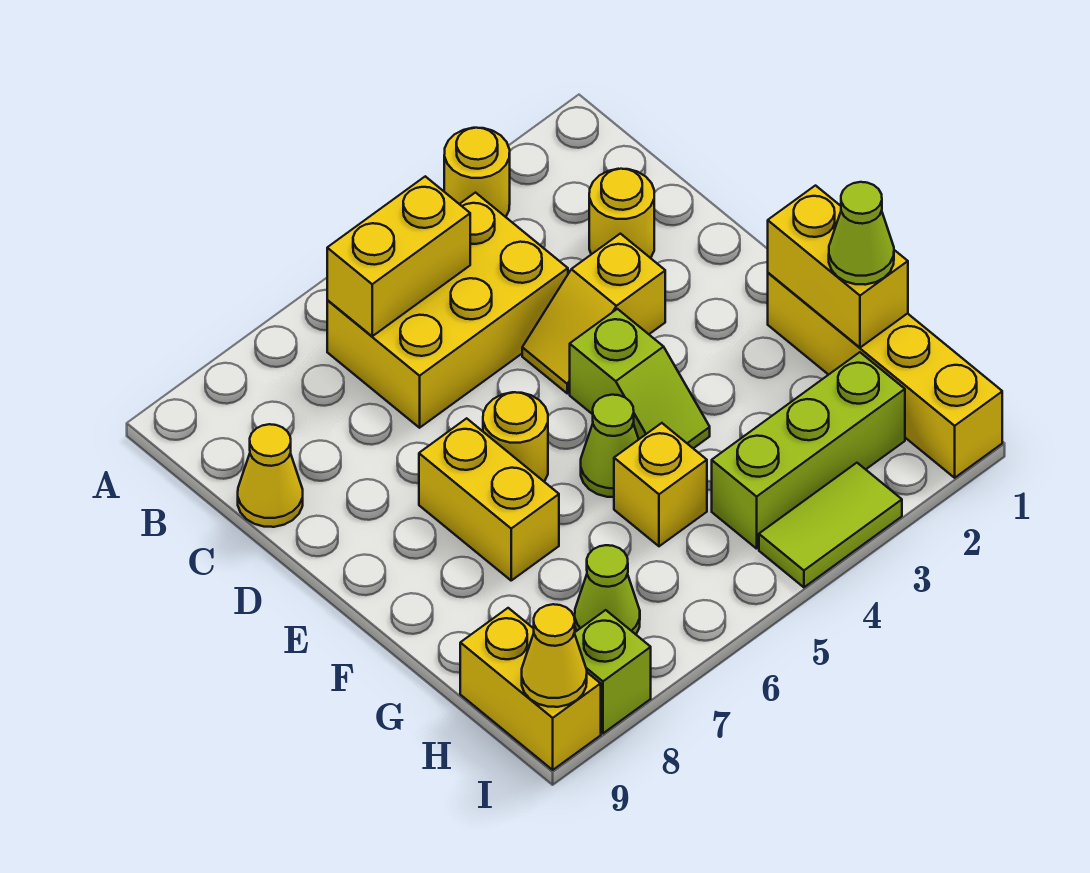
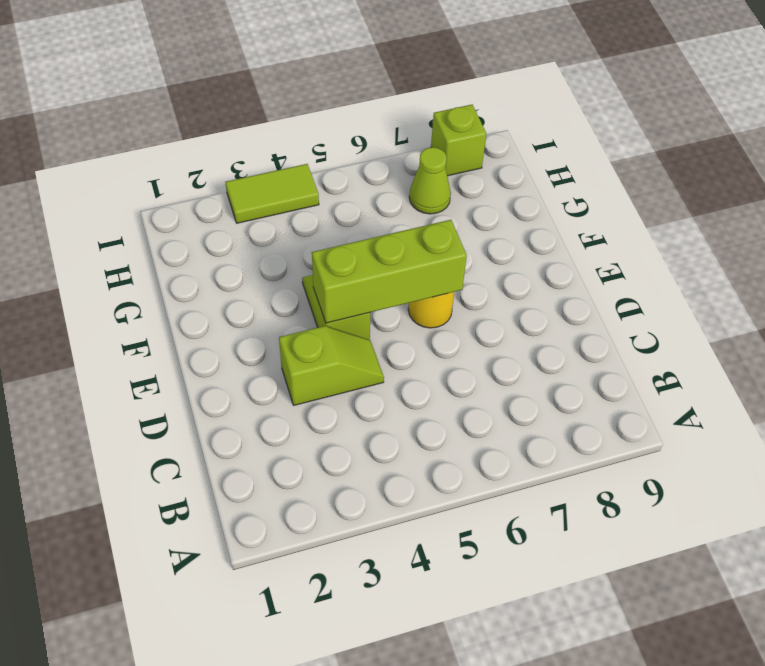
lime slope D3:D4 level 1 top 3 -> yellow slope D3:D4 level 1 top 3
lime brick E4:E6 level 2 -> lime brick H2:H4 level 1
none -> yellow round brick A3 level 1
none -> yellow brick B4:C6 level 1
none -> yellow round brick C2 level 1

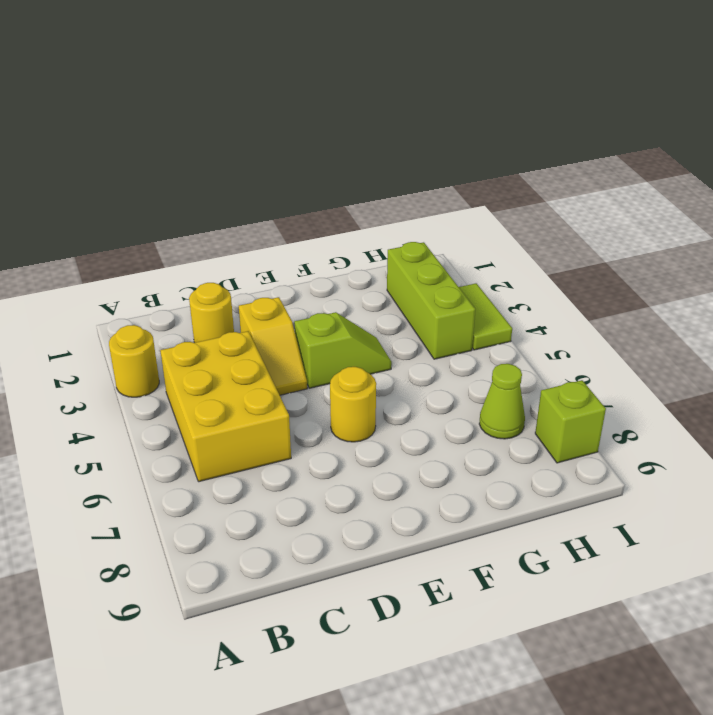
none -> yellow cone C9 level 1
none -> yellow brick E7:F7 level 1
none -> yellow brick F1:I1 level 1

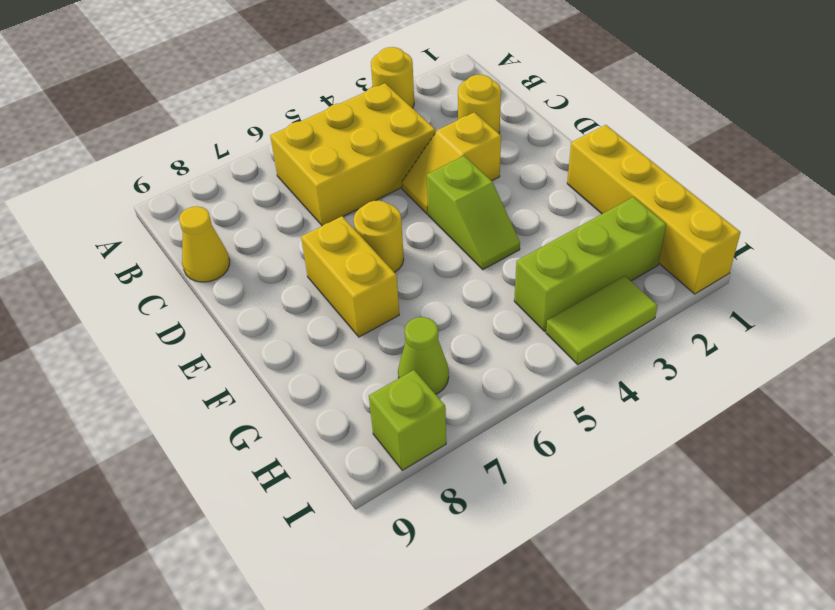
none -> lime cone F5 level 1
none -> yellow brick G5 level 1
none -> yellow brick H9:I9 level 1

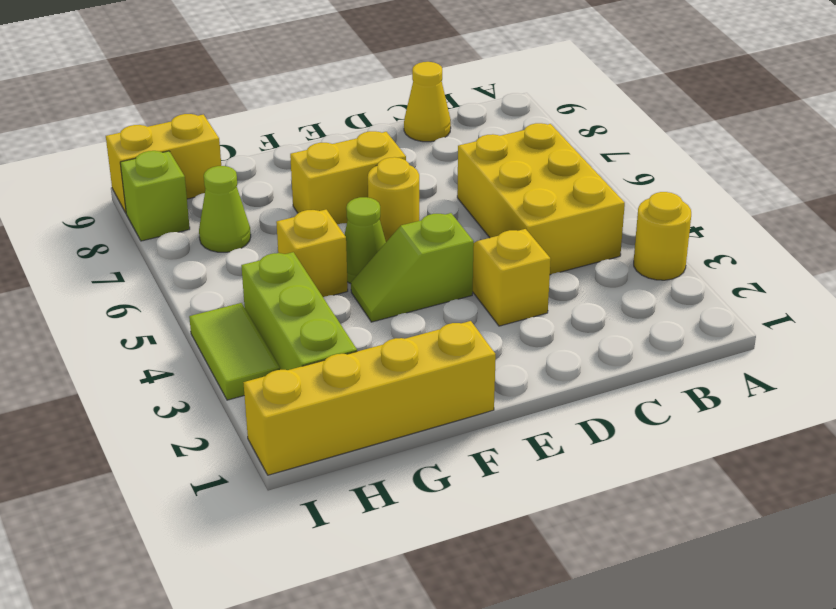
none -> yellow round brick C2 level 1
none -> yellow brick B5:B6 level 2
none -> yellow brick F1:G1 level 2

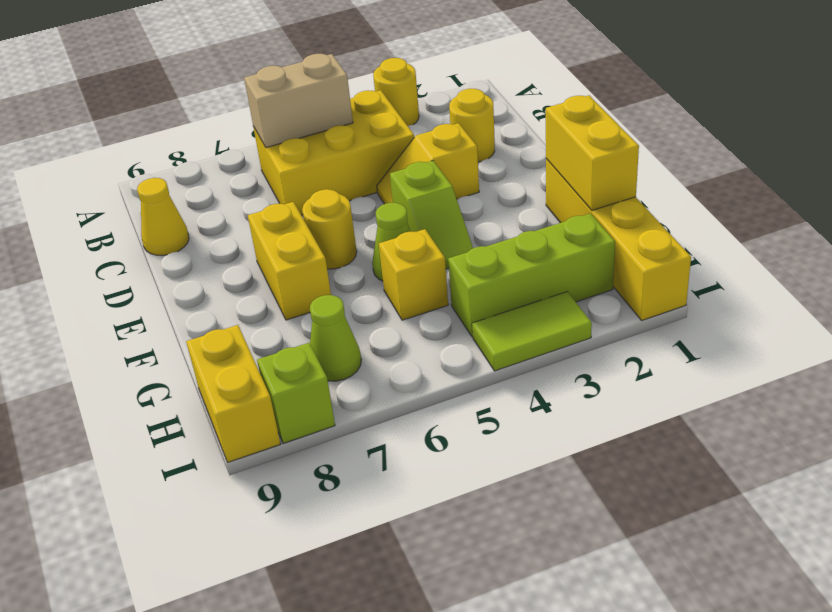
tan brick B5:B6 level 2 -> yellow brick B5:B6 level 2
none -> yellow cone I9 level 2
none -> lime cone G1 level 3

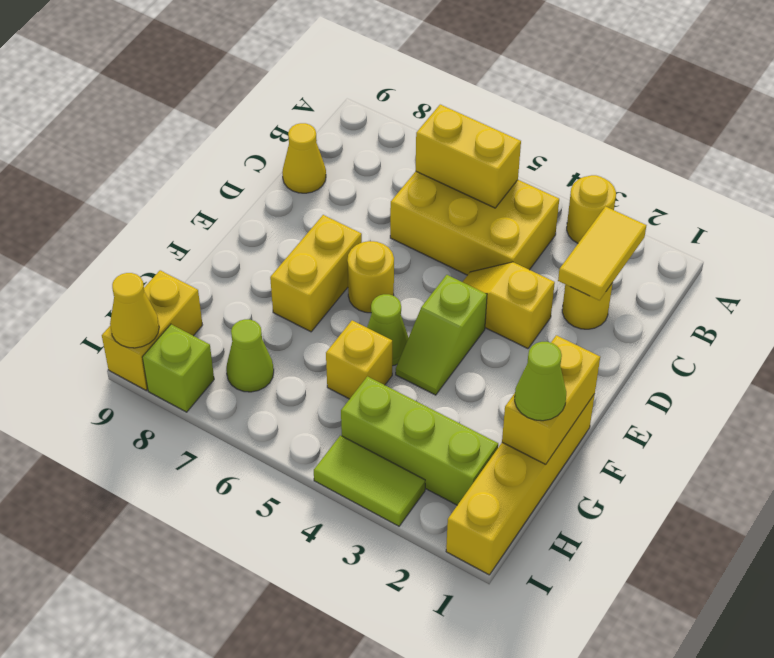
yellow tile B2:C2 level 2 -> none

